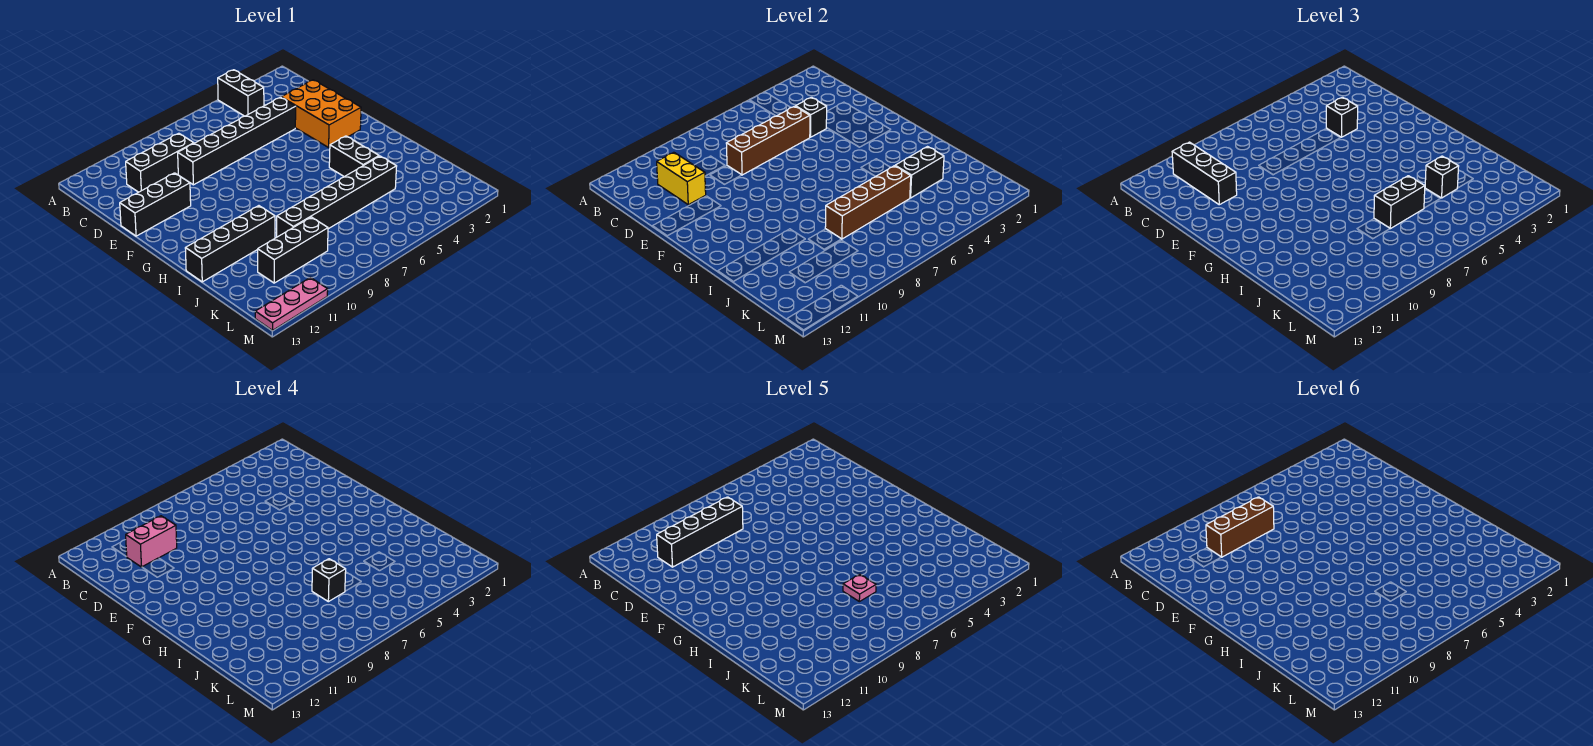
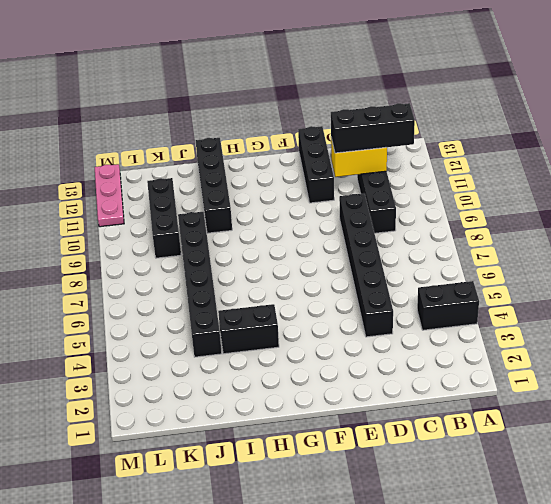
none -> orange brick D2:F3 level 1
none -> black brick D4 level 2
none -> brown brick D5:D8 level 2

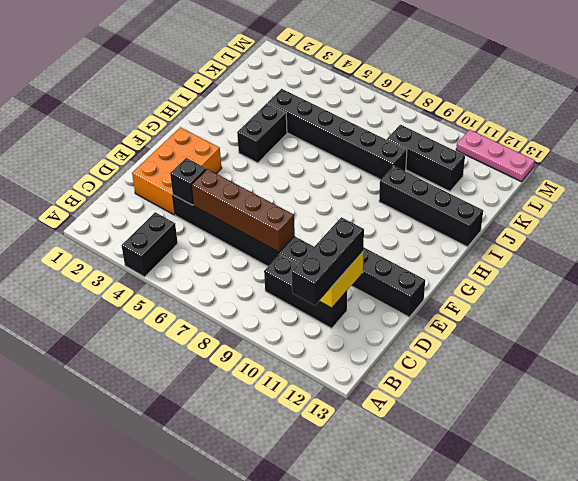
none -> black brick J3:J4 level 2
none -> brown brick J5:J8 level 2
none -> black brick D4 level 3

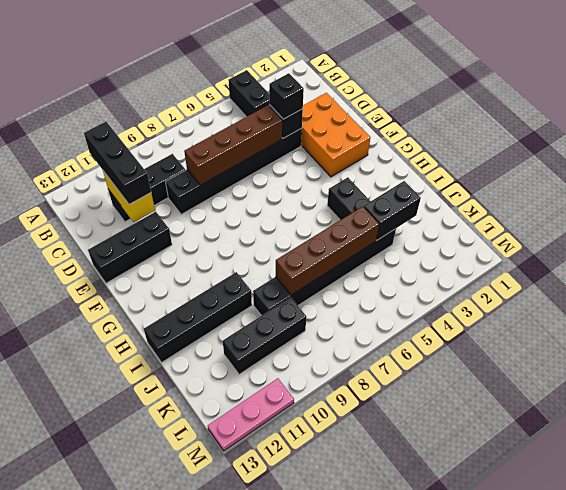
none -> black brick J4 level 3
none -> black brick J6:J7 level 3
none -> pink brick C10:C11 level 4

